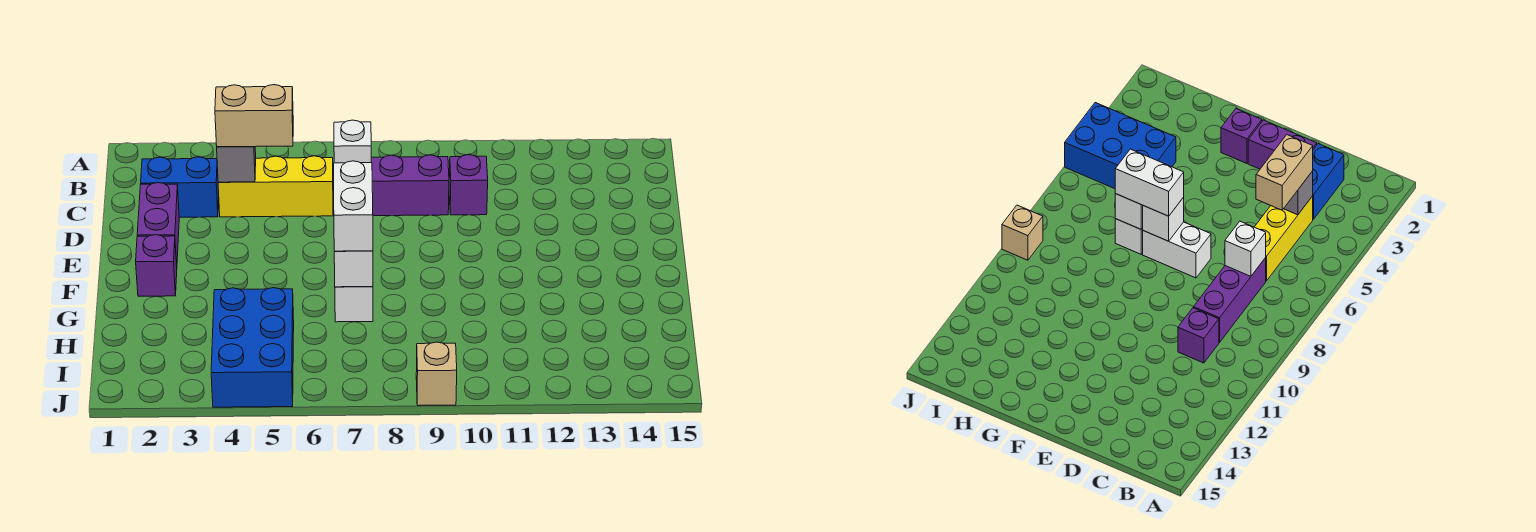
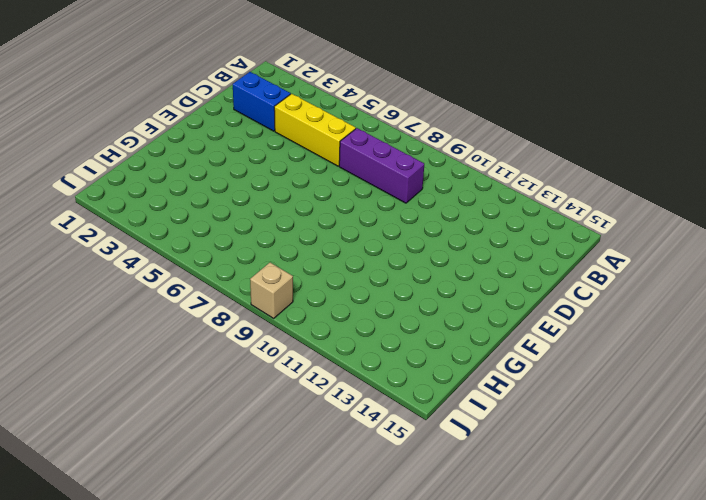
none -> purple brick C10 level 1
none -> purple brick D2:E2 level 1
none -> white brick E7:F7 level 1

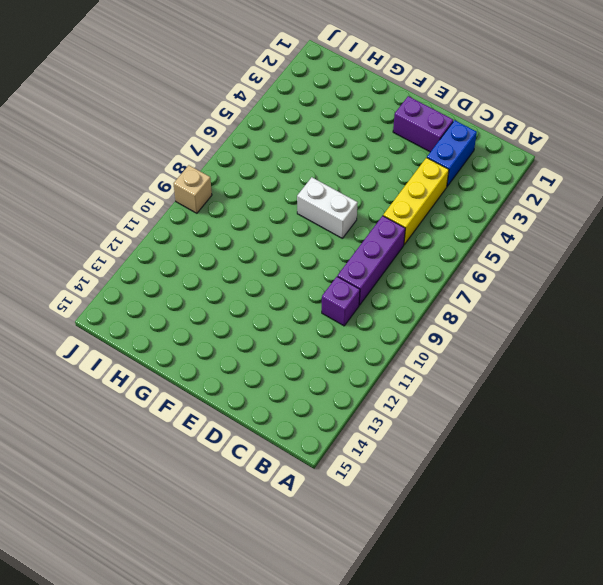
none -> purple brick F2 level 1
none -> white brick G7 level 1
none -> blue brick H4:J5 level 1

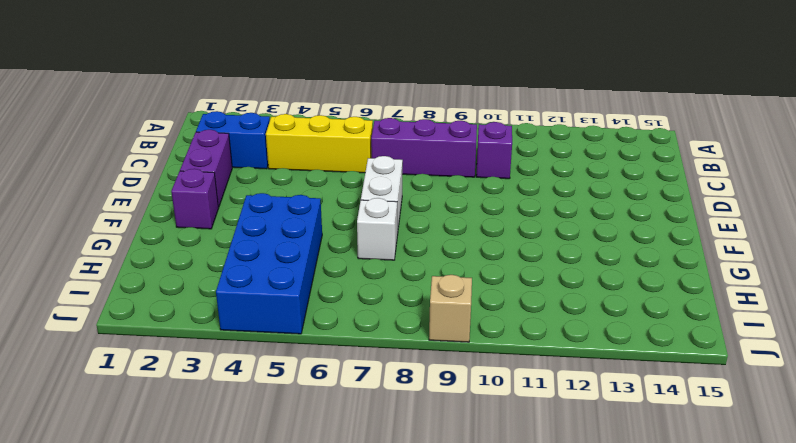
blue brick G4:J5 level 1 -> blue brick H4:J5 level 1
none -> grey brick C4 level 2
none -> white brick C7 level 2
none -> white brick F7 level 2

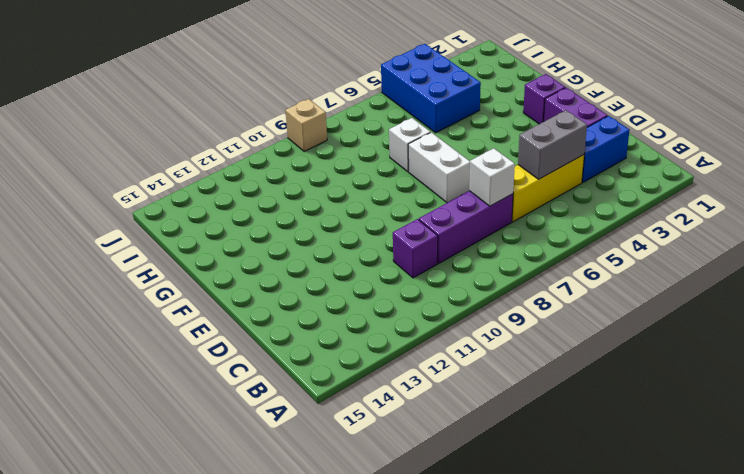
grey brick C4:C5 level 2 -> grey brick C4 level 2
none -> white brick F7 level 2
none -> white brick G7 level 2
none -> tan brick C4:C5 level 3

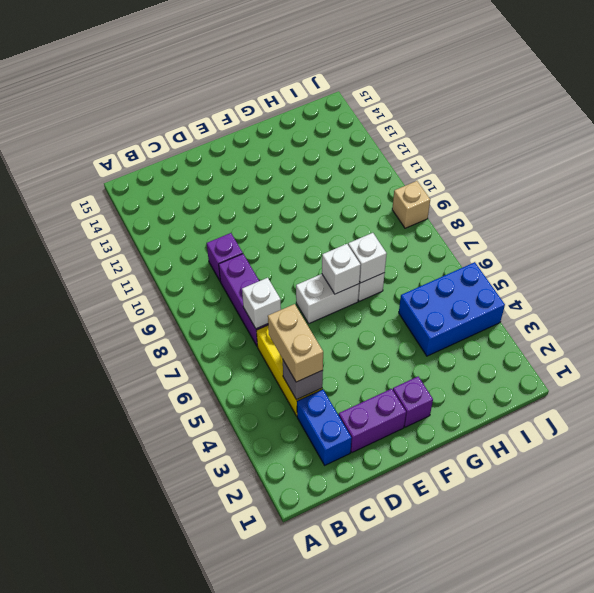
none -> white brick F7:G7 level 3

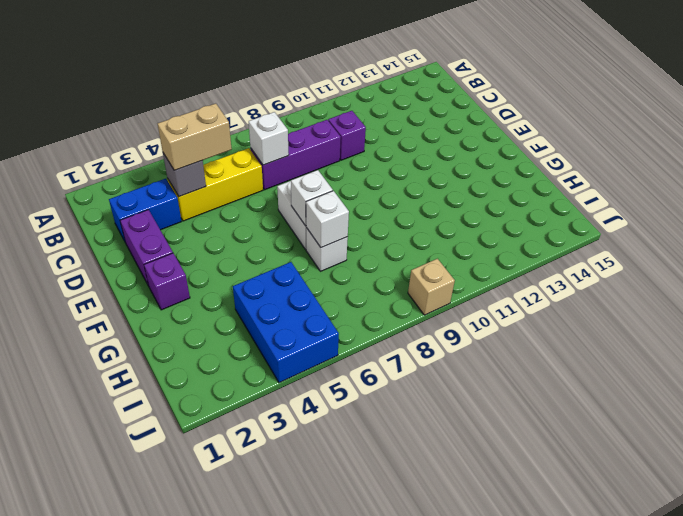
none -> white brick F7:G7 level 3

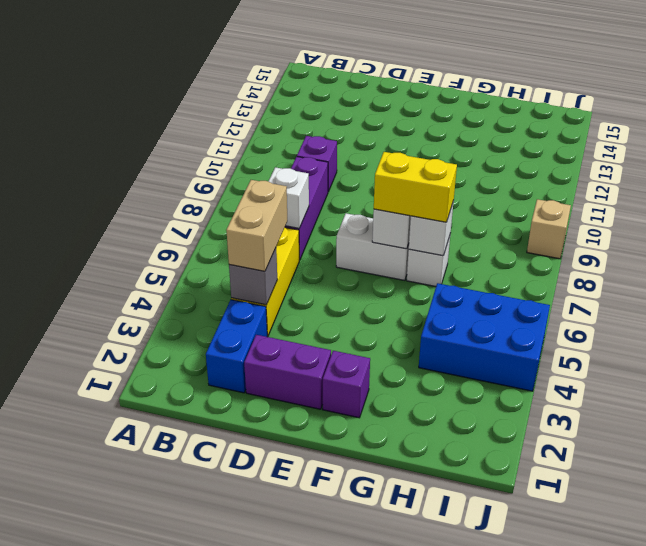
yellow brick F7:G7 level 3 -> white brick F7:G7 level 3

